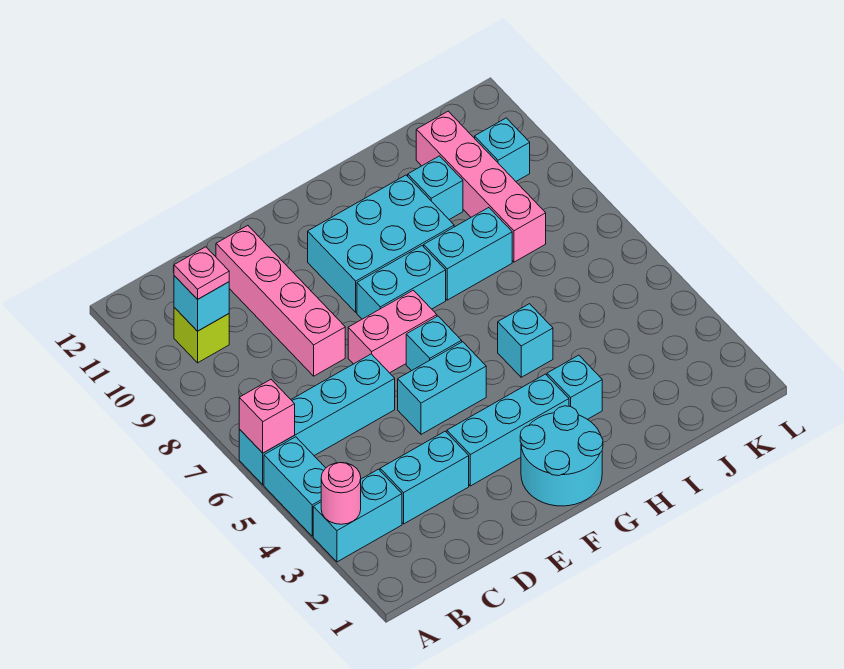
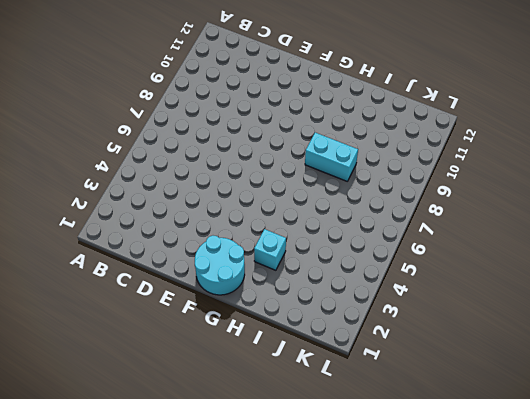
none -> cyan brick A3:B3 level 1
none -> cyan brick A4:A5 level 1
none -> cyan brick A6:D6 level 1

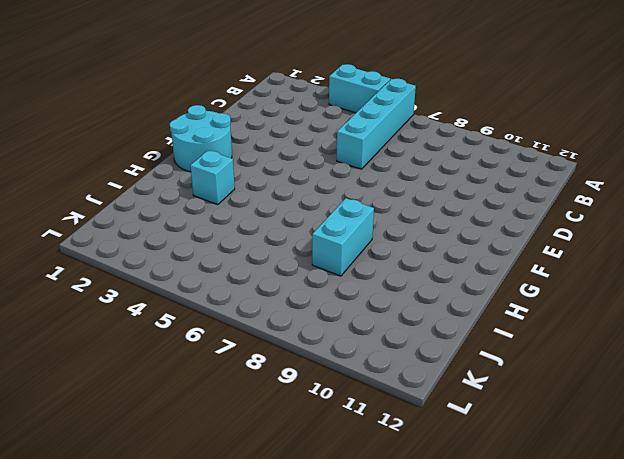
none -> cyan brick A3:B3 level 1
none -> lime brick B10 level 1
none -> cyan brick C3:D3 level 1

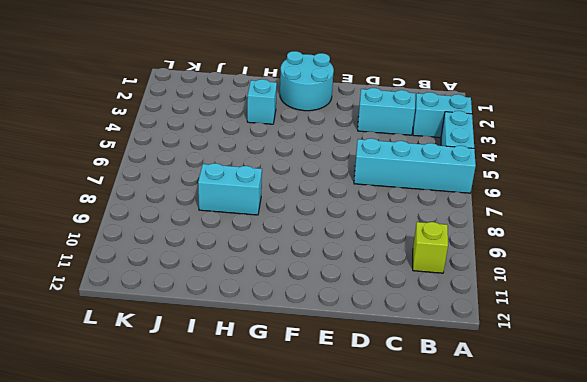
none -> pink brick D8:D11 level 1
none -> cyan brick E3:G3 level 1
none -> cyan brick E5:F5 level 1

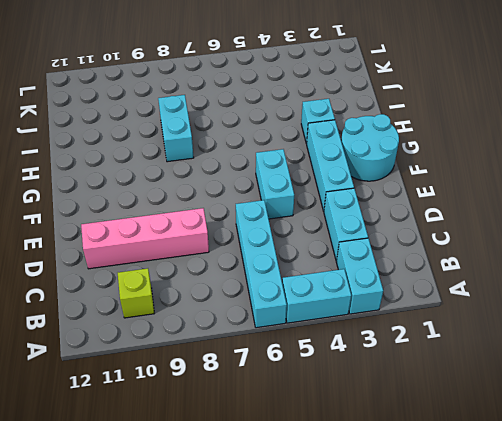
none -> pink brick E7:F7 level 1
none -> cyan brick F6 level 1
none -> cyan brick F8:G8 level 1

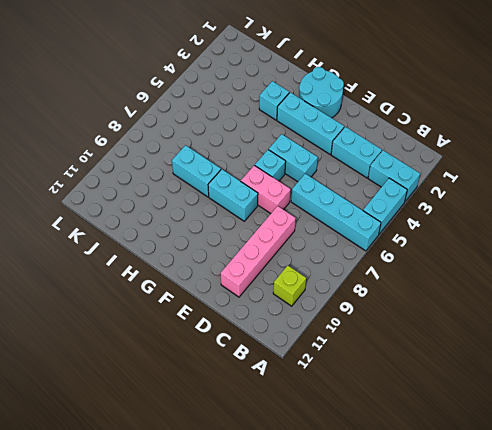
none -> cyan brick F9:H10 level 1
none -> cyan brick H5 level 1
none -> cyan brick I10 level 1

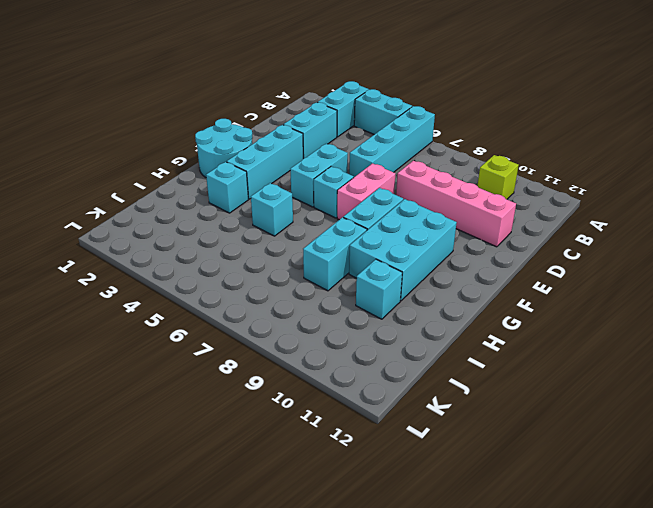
none -> pink brick J8:J11 level 1
none -> cyan brick K10 level 1
none -> pink round brick A3 level 2

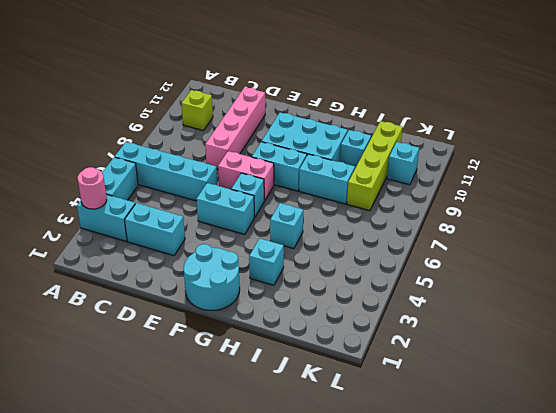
lime brick J8:J11 level 1 -> pink brick J8:J11 level 1
none -> cyan brick E3:G3 level 1
none -> pink brick A6 level 2
none -> cyan brick B10 level 2

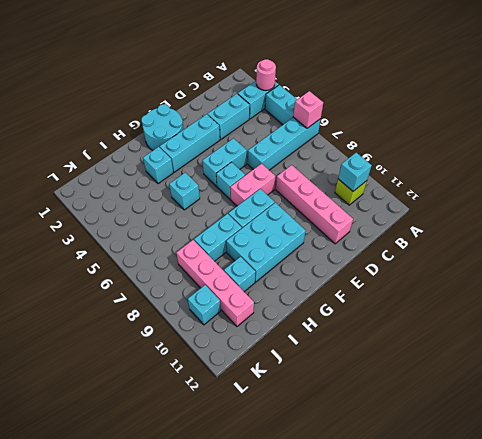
none -> pink plate B10 level 3

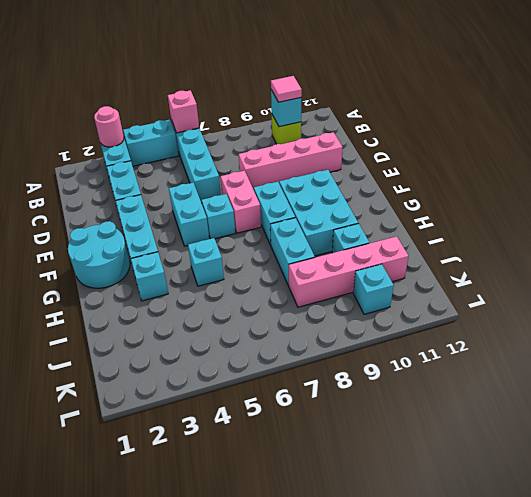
pink tile B10 level 3 -> pink plate B10 level 3

